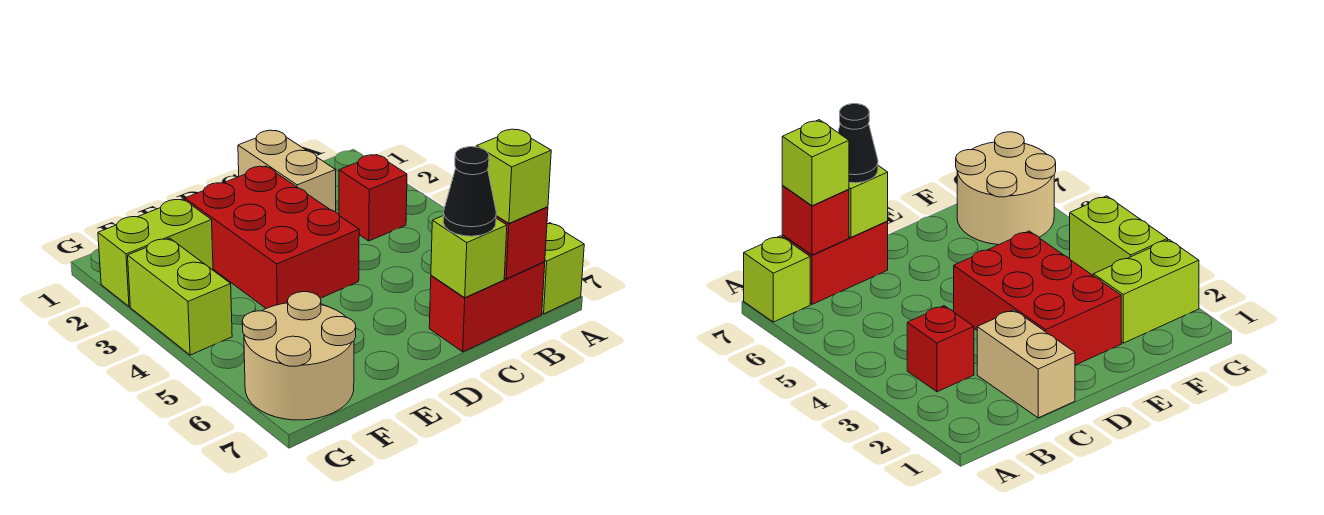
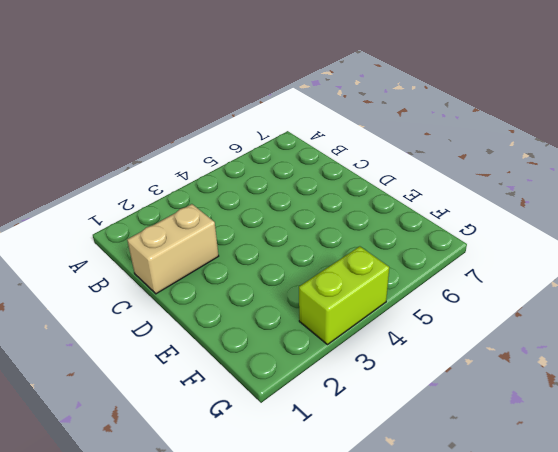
none -> lime brick A7 level 1
none -> red brick B3 level 1
none -> red brick B7:C7 level 1

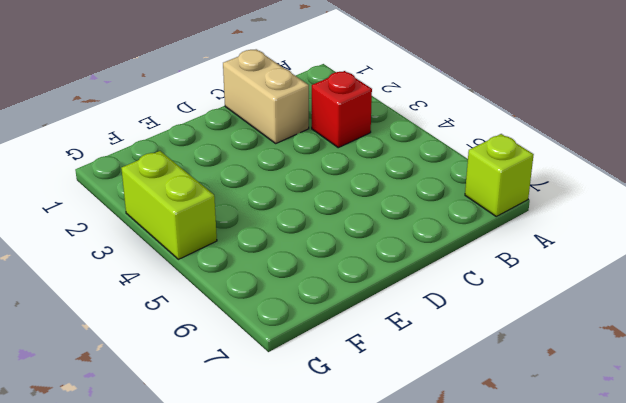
none -> red brick B7:C7 level 1
none -> red brick D2:E4 level 1
none -> lime brick F2:G2 level 1

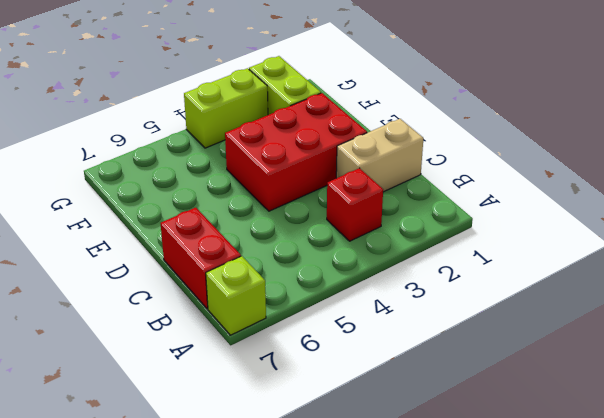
none -> tan round brick F6:G7 level 1
none -> red brick B7 level 2
none -> lime brick C7 level 2

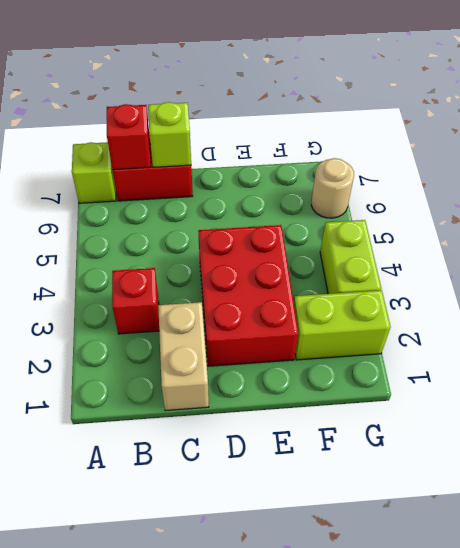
tan round brick G6 level 1 -> tan round brick F6:G7 level 1
none -> lime brick B7 level 3
none -> black cone C7 level 3

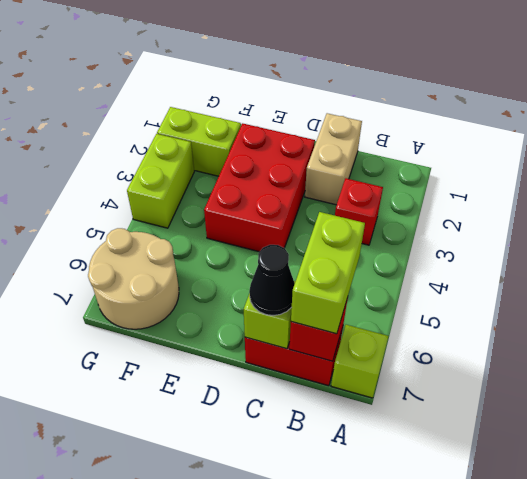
lime brick B6:B7 level 3 -> lime brick B7 level 3

